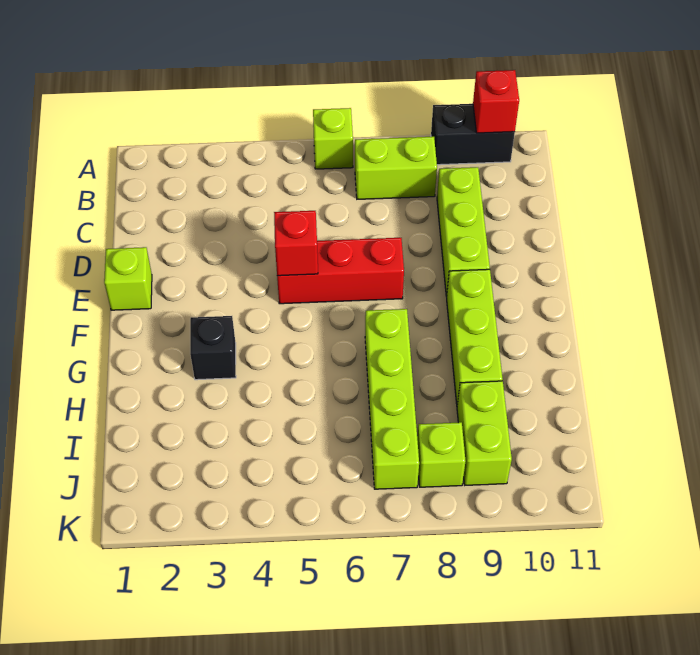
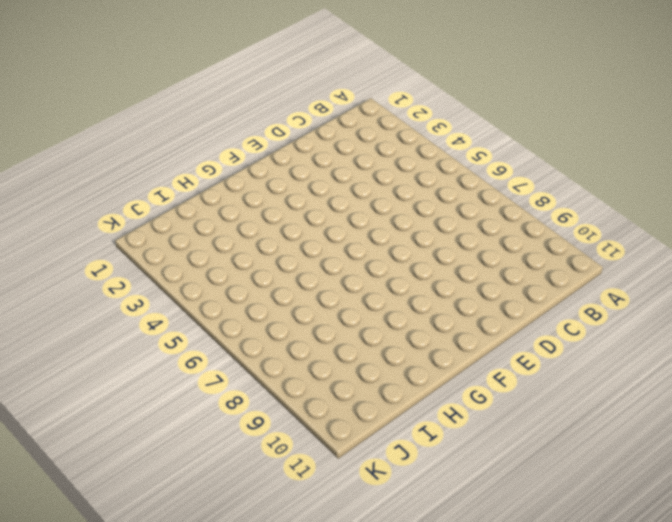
none -> lime brick A6 level 1
none -> black brick A9:A10 level 1
none -> lime brick B7:B8 level 1

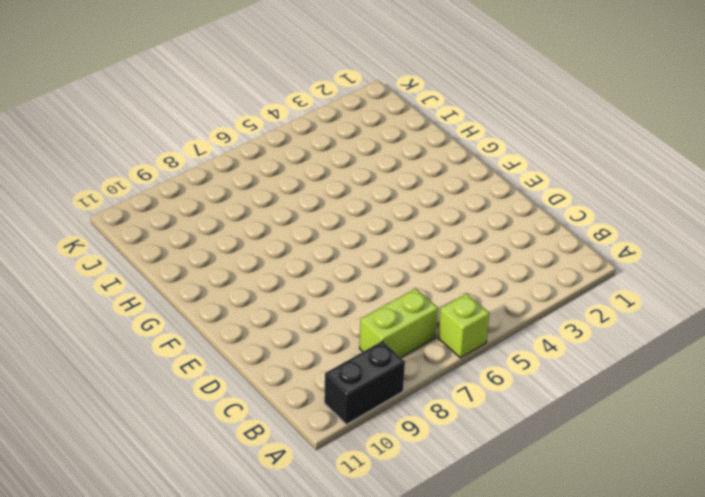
none -> lime brick C9:E9 level 1
none -> lime brick E1 level 1
none -> red brick E5:E7 level 1

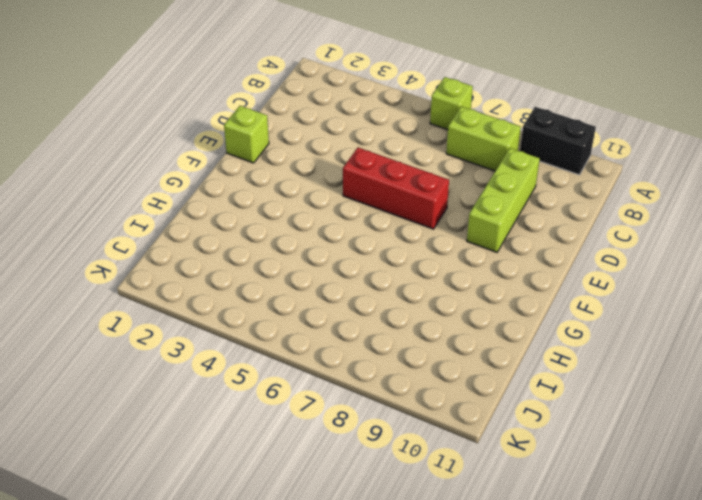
none -> lime brick F9:H9 level 1
none -> black brick G3 level 1
none -> lime brick G7:J7 level 1

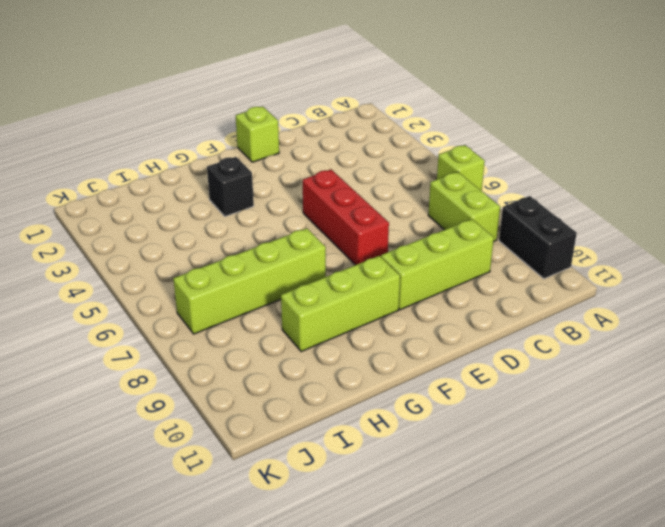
none -> lime brick I9:J9 level 1
none -> lime brick J8 level 1
none -> red brick A10 level 2

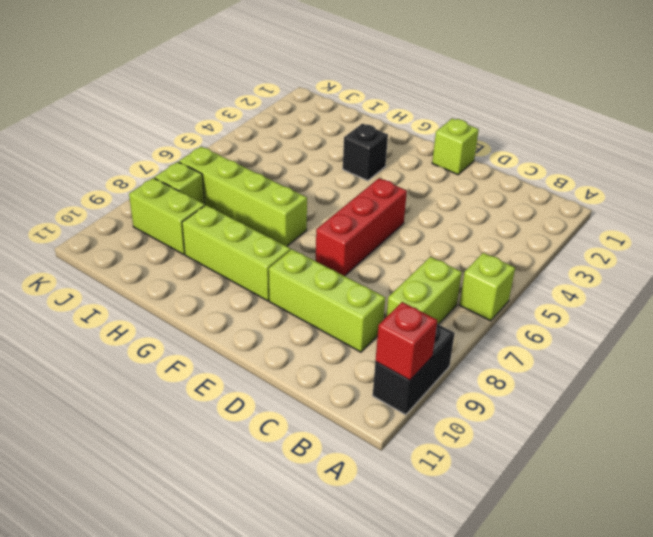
none -> red brick E5 level 2

